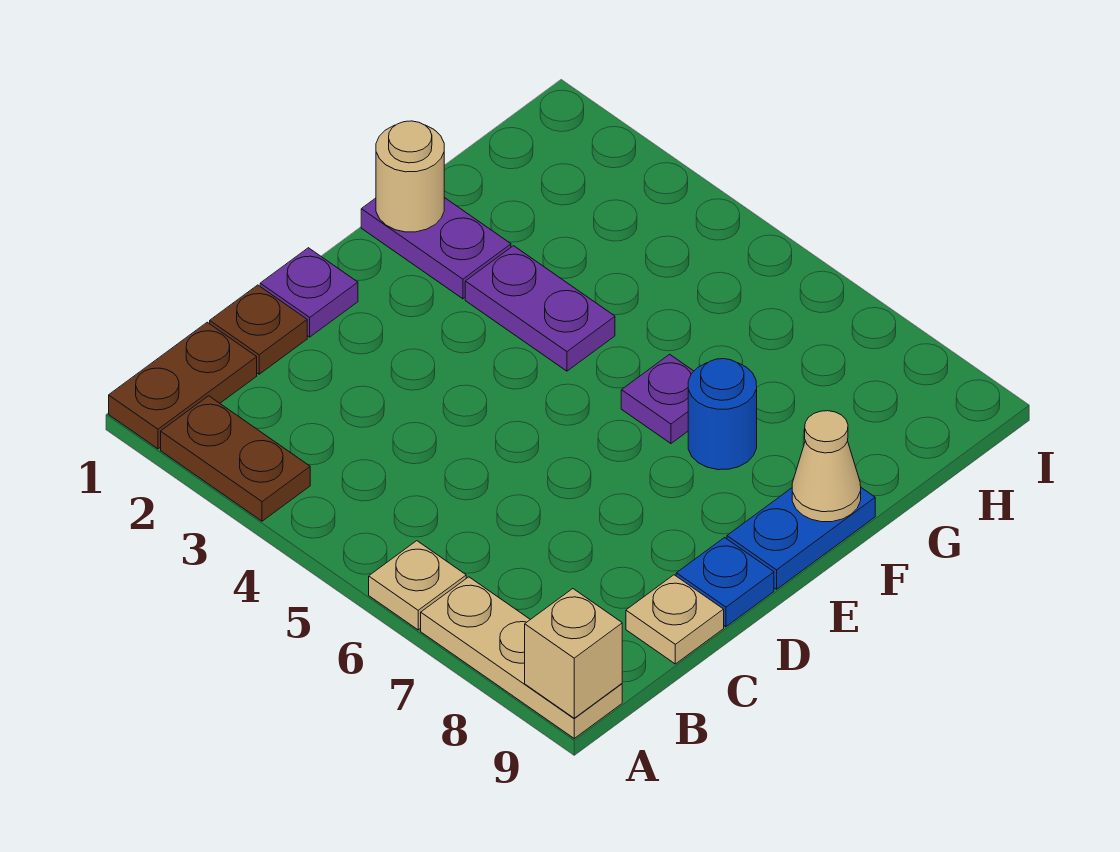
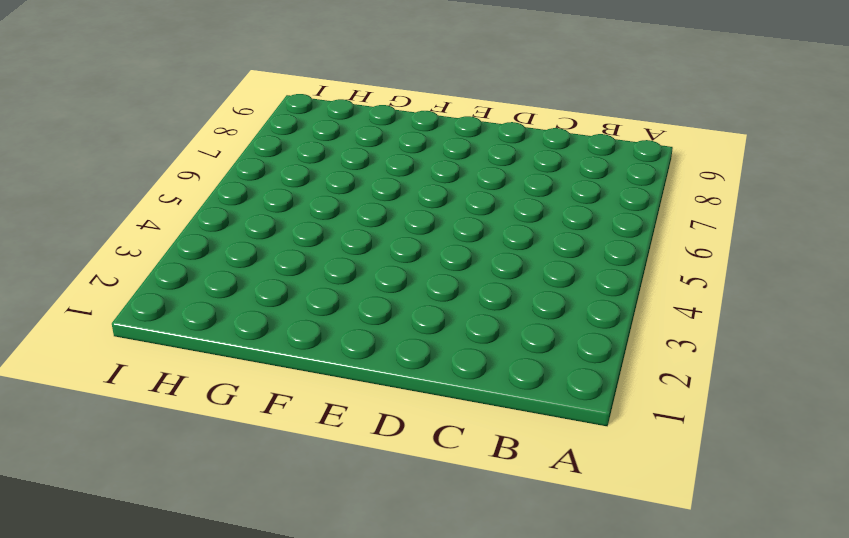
none -> brown plate A1:B1 level 1
none -> brown plate A2:A3 level 1
none -> tan plate A6 level 1

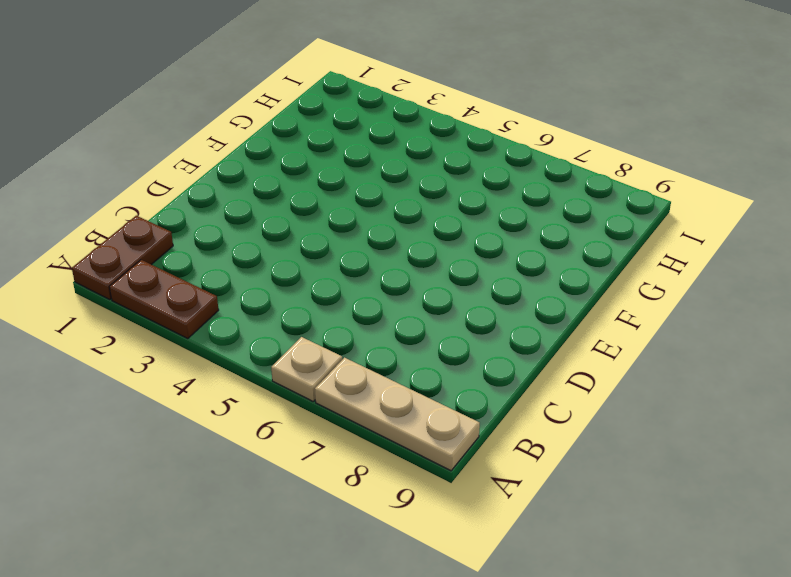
none -> brown plate C1 level 1
none -> tan plate C9 level 1
none -> purple plate D1 level 1

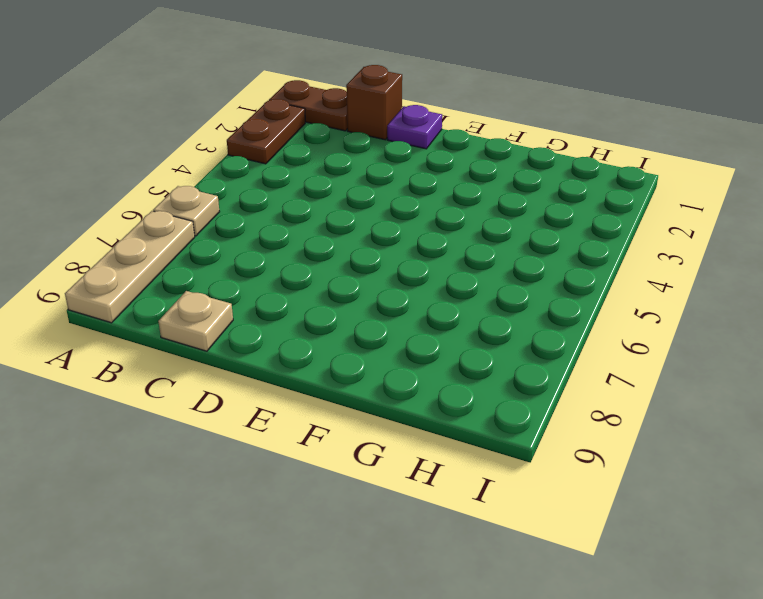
brown brick C1 level 1 -> brown plate C1 level 1
none -> blue plate D9 level 1
none -> blue plate E9:F9 level 1
none -> purple plate F1:F2 level 1

